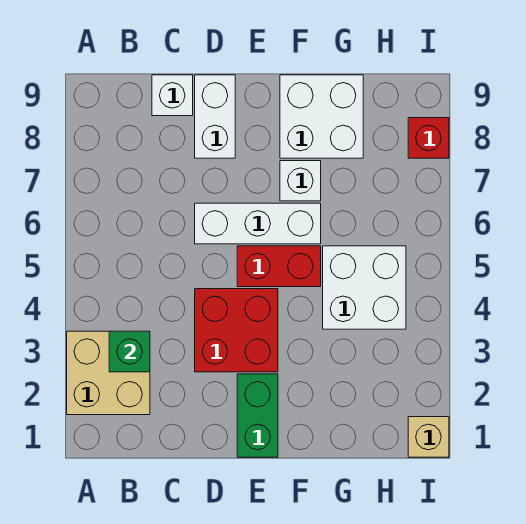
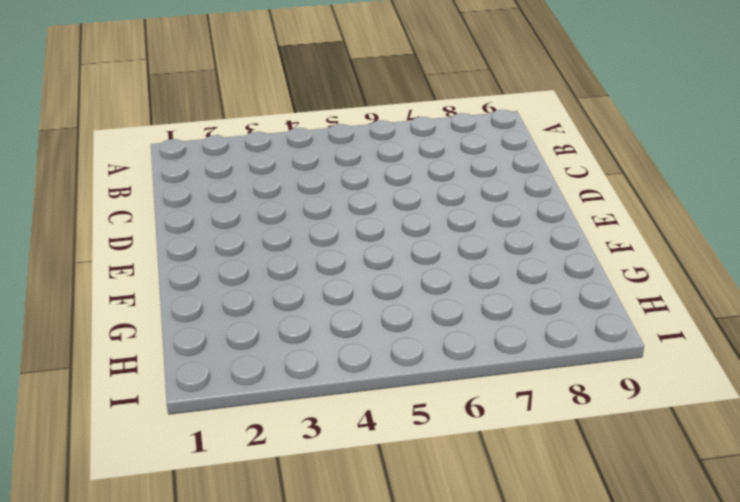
none -> tan brick A2:B3 level 1
none -> white brick C9 level 1
none -> red brick D3:E4 level 1

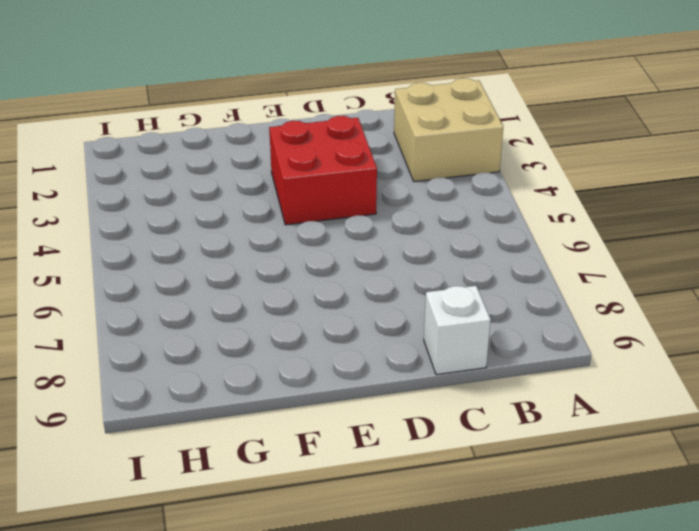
none -> white brick D6:F6 level 1
none -> white brick D8:D9 level 1
none -> green brick E1:E2 level 1

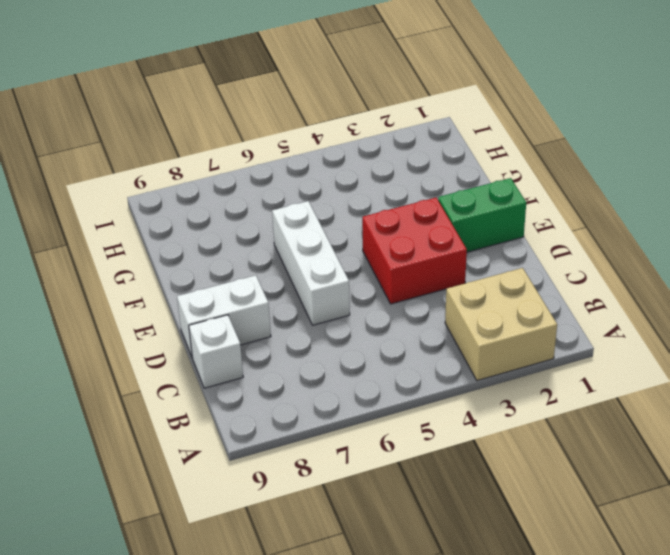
none -> red brick E5:F5 level 1
none -> white brick F7 level 1
none -> white brick F8:G9 level 1

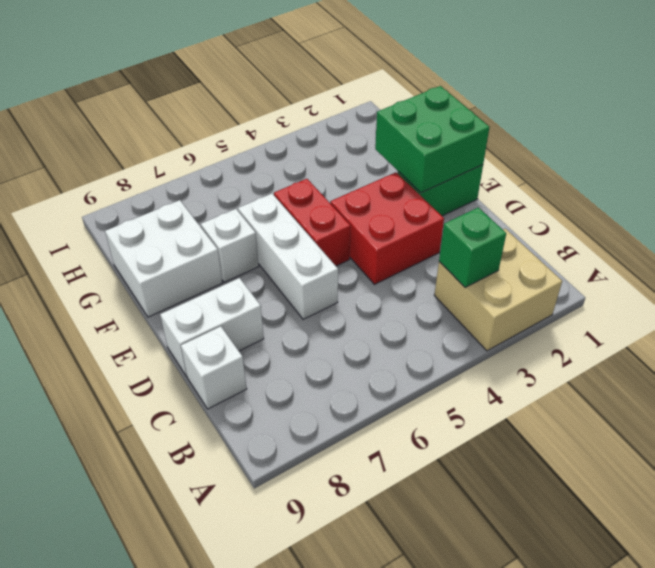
green brick E1:F2 level 2 -> none
none -> white brick G4:H5 level 1
none -> tan brick I1 level 1
none -> red brick I8 level 1

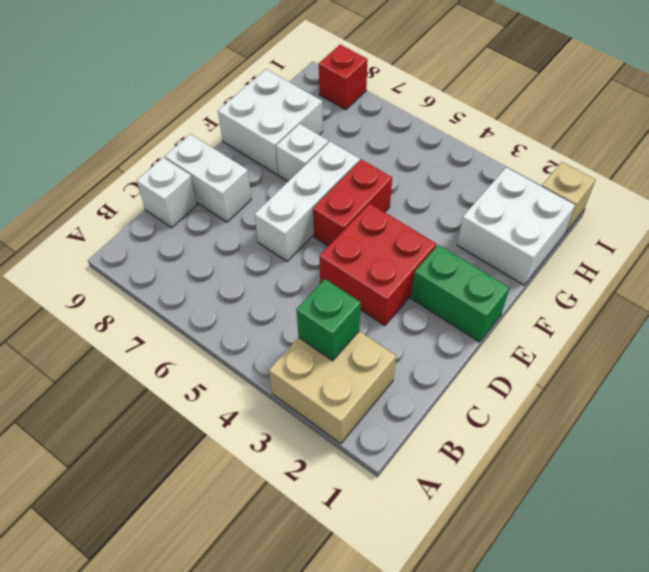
white brick G1:H2 level 1 -> white brick G4:H5 level 1

